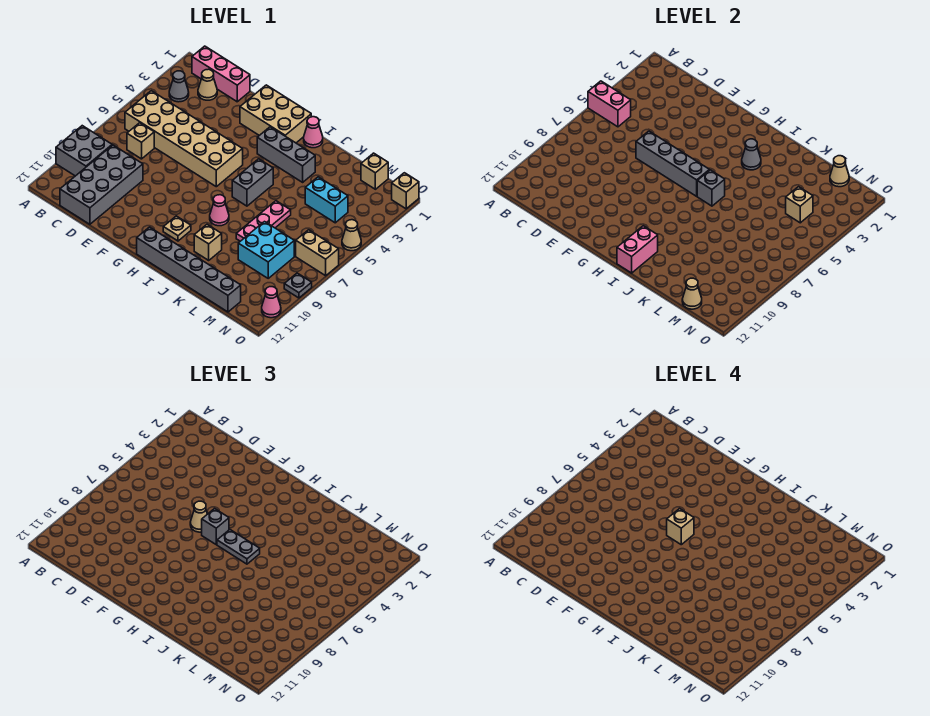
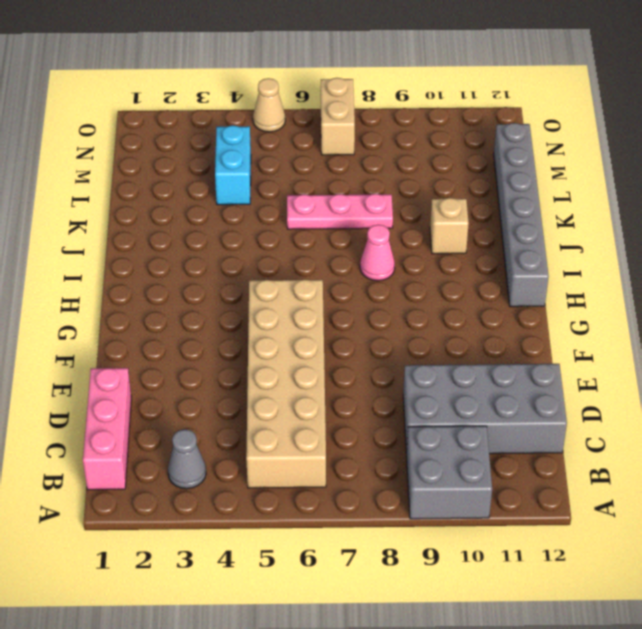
none -> tan cone C2 level 1
none -> tan brick C7 level 1
none -> tan brick F1:H2 level 1
none -> grey brick H3:J3 level 1

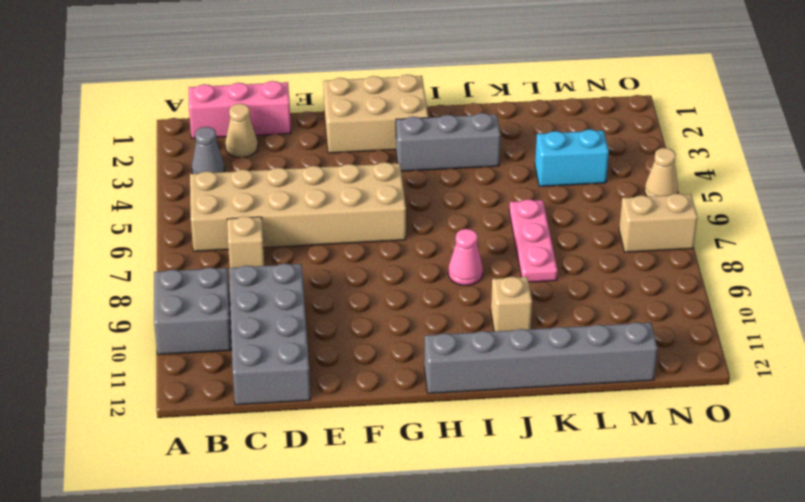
none -> tan plate H10 level 1
none -> pink cone I1 level 1
none -> grey brick I5:I6 level 1
none -> cyan brick L8:M9 level 1

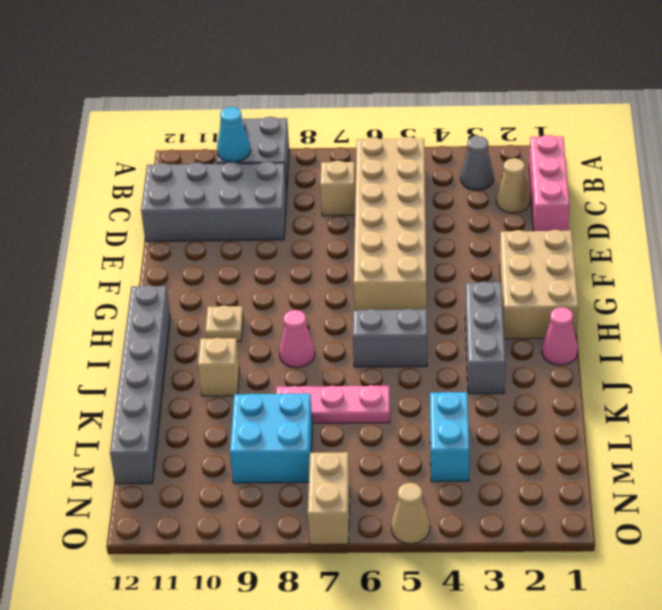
cyan cone B10 level 2 -> none
none -> tan brick M1 level 1
none -> tan brick O1 level 1
none -> grey plate O9 level 1
none -> pink cone O11 level 1

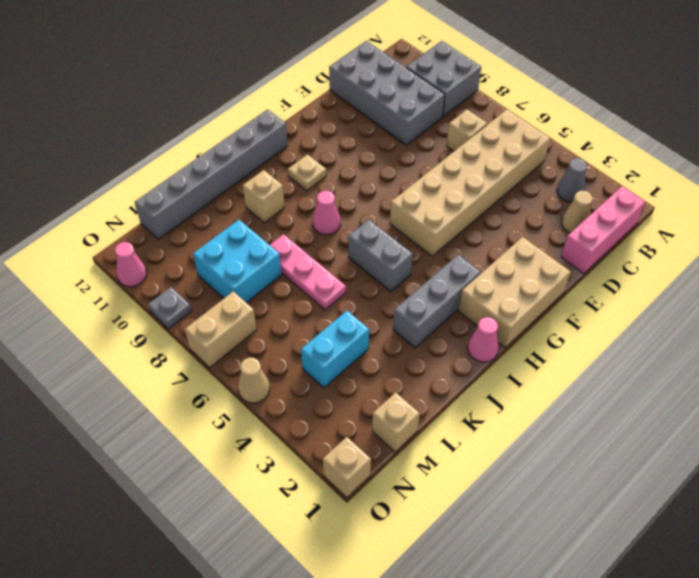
none -> pink brick A5:B5 level 2
none -> grey brick E6:H6 level 2
none -> grey cone I3 level 2
none -> grey brick I6 level 2

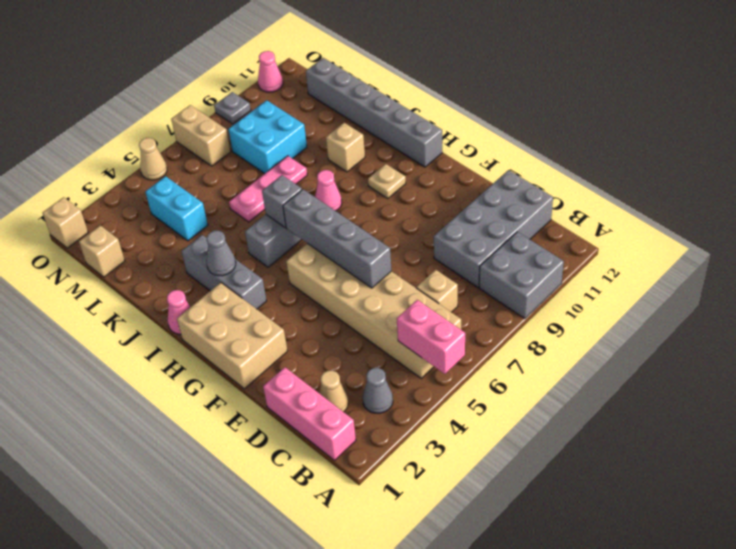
none -> pink brick I11:I12 level 2
none -> tan cone M1 level 2
none -> tan brick M4 level 2
none -> tan cone M12 level 2

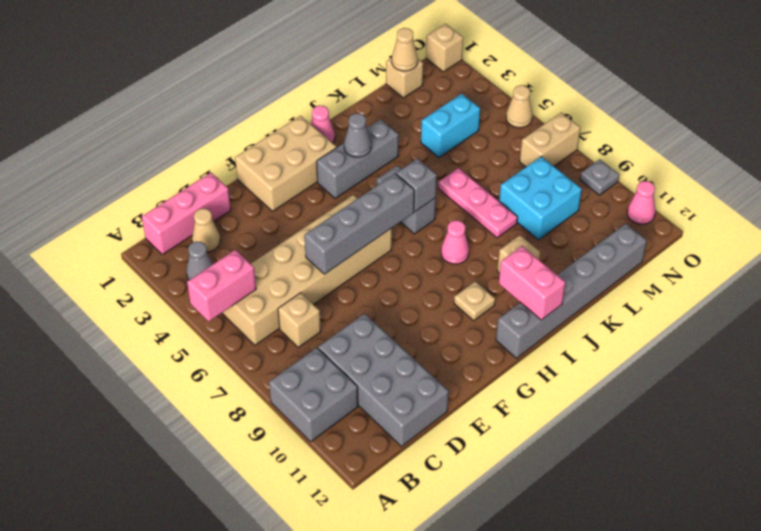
none -> tan brick M4 level 2
none -> tan cone M12 level 2
none -> tan cone F6 level 3
none -> grey brick G6 level 3

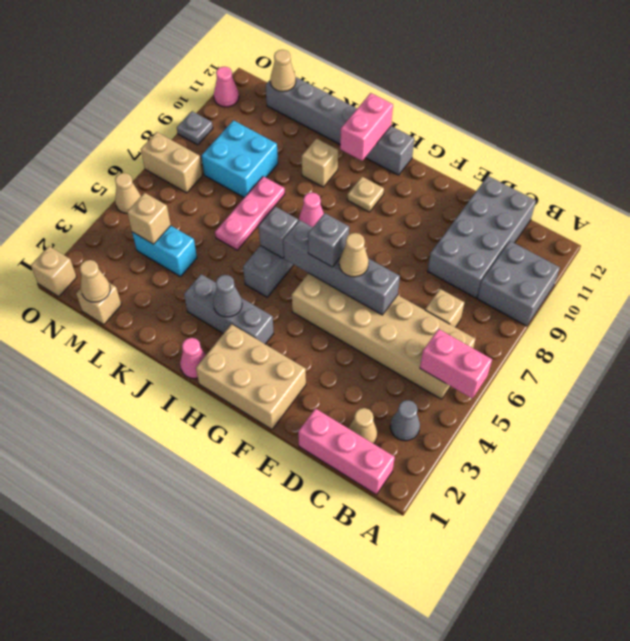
none -> grey plate H6:I6 level 3
none -> tan brick G6 level 4

